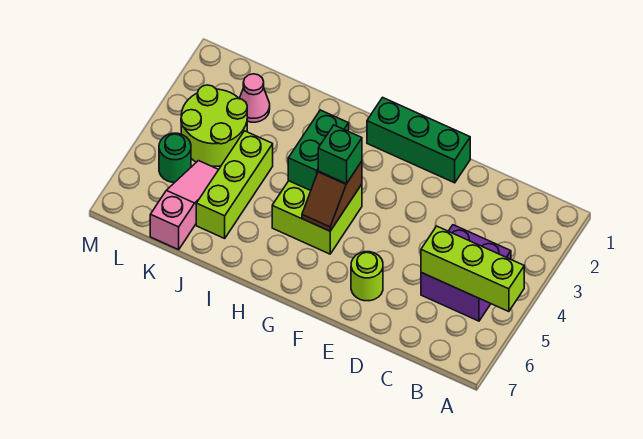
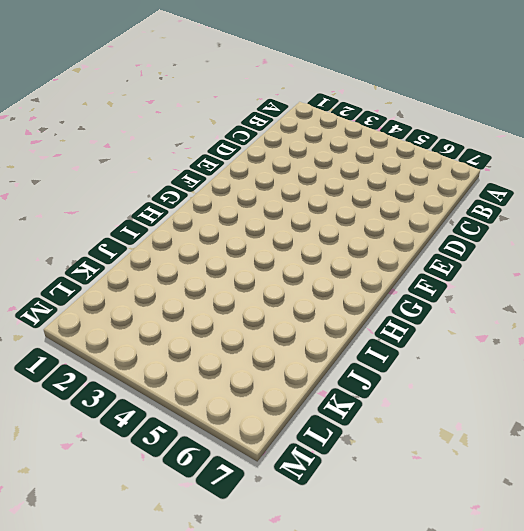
none -> purple brick B4:C5 level 1
none -> green brick E1:G1 level 1
none -> lime round brick E6 level 1

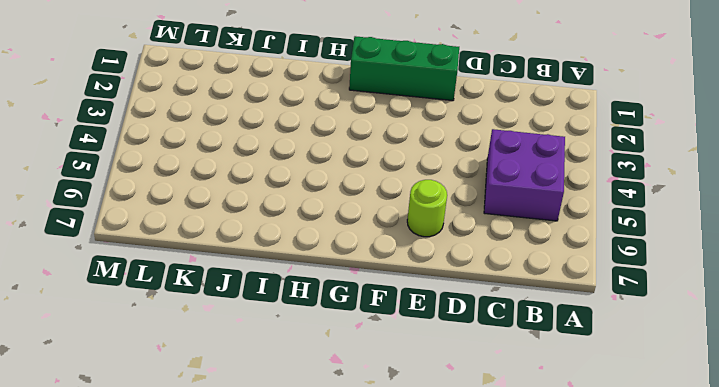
none -> lime brick G4:H5 level 1
none -> lime brick J4:J6 level 1
none -> pink cone K2 level 1

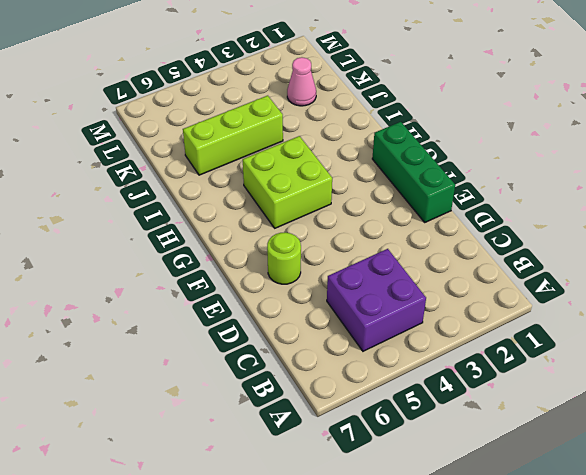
none -> lime round brick K3:L4 level 1
none -> pink slope K5:K7 level 1 top 7
none -> green round brick L5 level 1

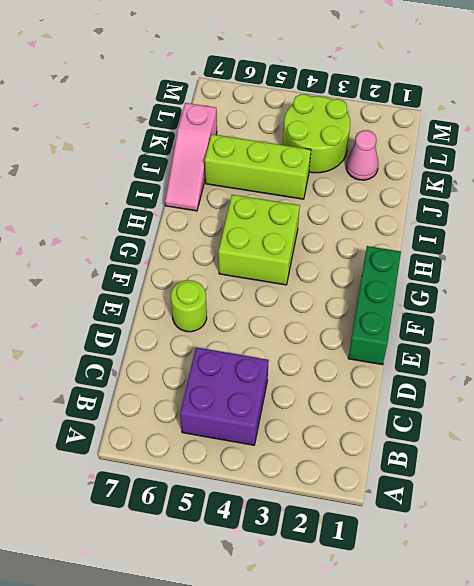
pink slope I7:K7 level 1 top K -> pink slope K5:K7 level 1 top 7
none -> green round brick L5 level 1
none -> lime brick A5:C5 level 2
none -> brown slope G4:G5 level 2 top 4

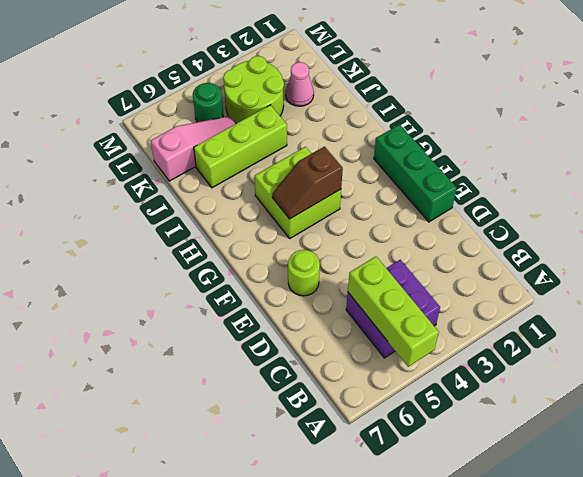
none -> green brick H3:H4 level 2
none -> green brick G4 level 3

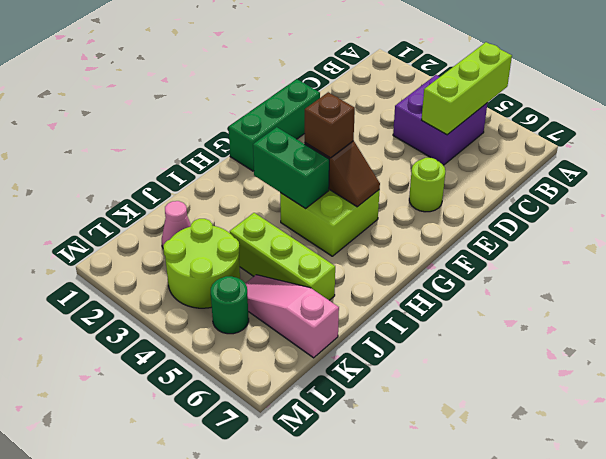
brown brick G4 level 3 -> green brick G4 level 3

